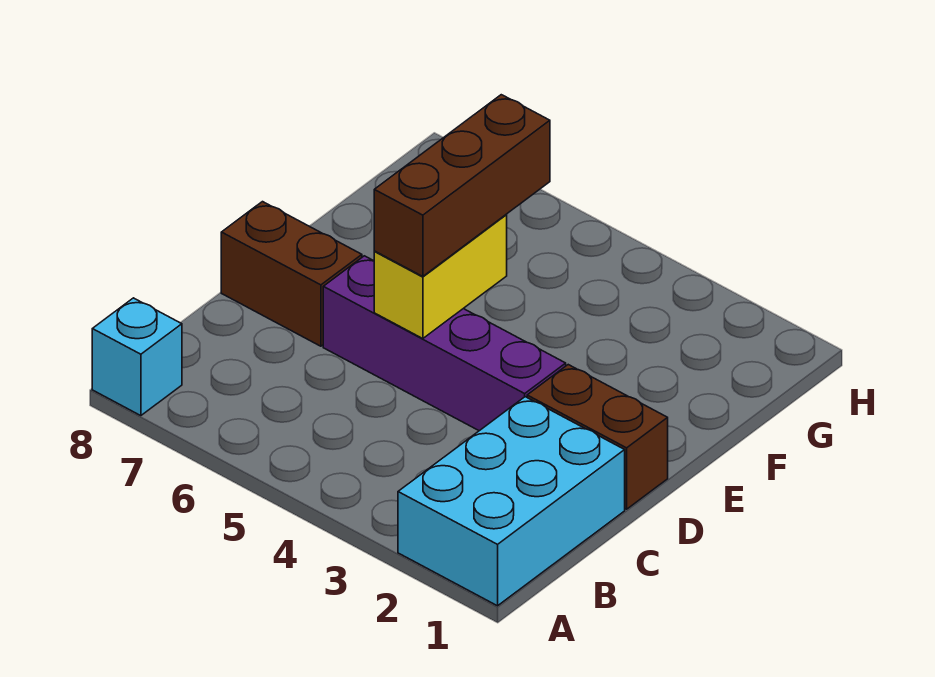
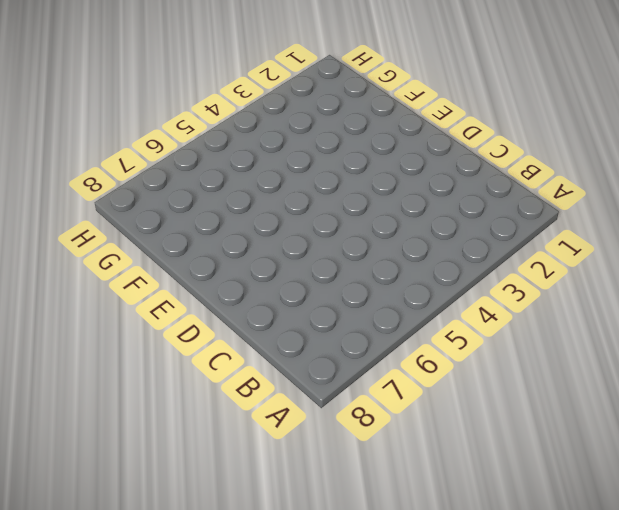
none -> cyan brick A1:C2 level 1
none -> cyan brick A8 level 1

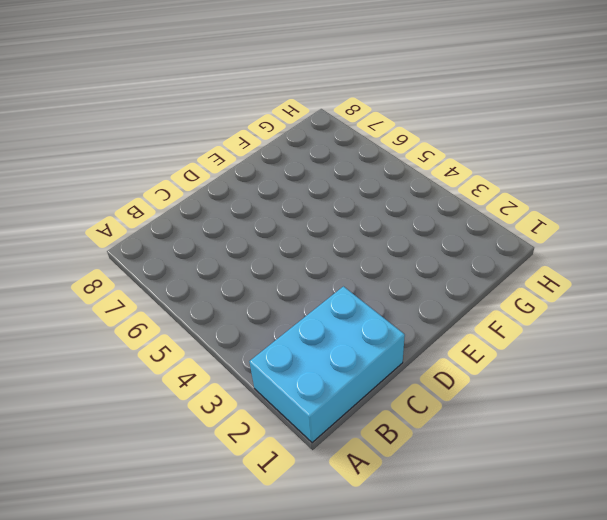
none -> cyan brick A8 level 1
none -> brown brick D1:D2 level 1

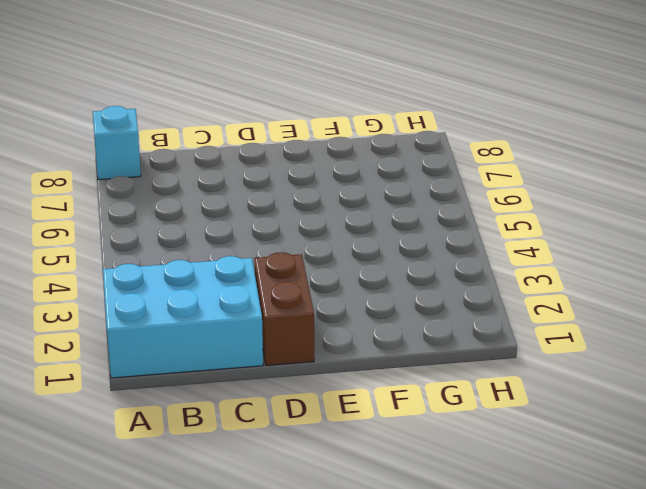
none -> purple brick D3:D6 level 1
none -> brown brick D7:D8 level 1

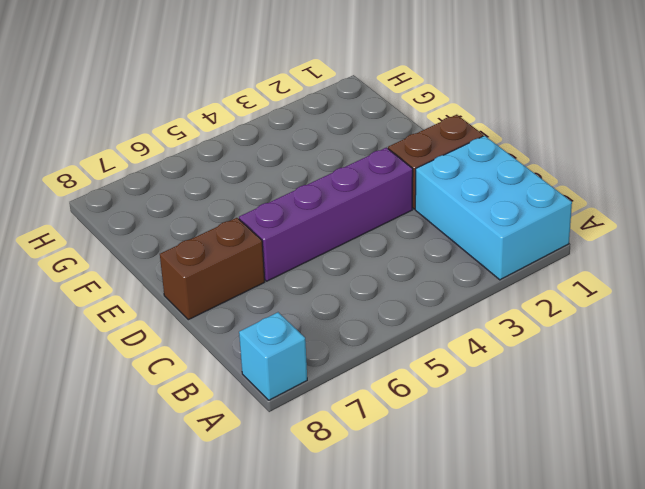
none -> yellow brick D5:E5 level 2
none -> brown brick D5:F5 level 3

